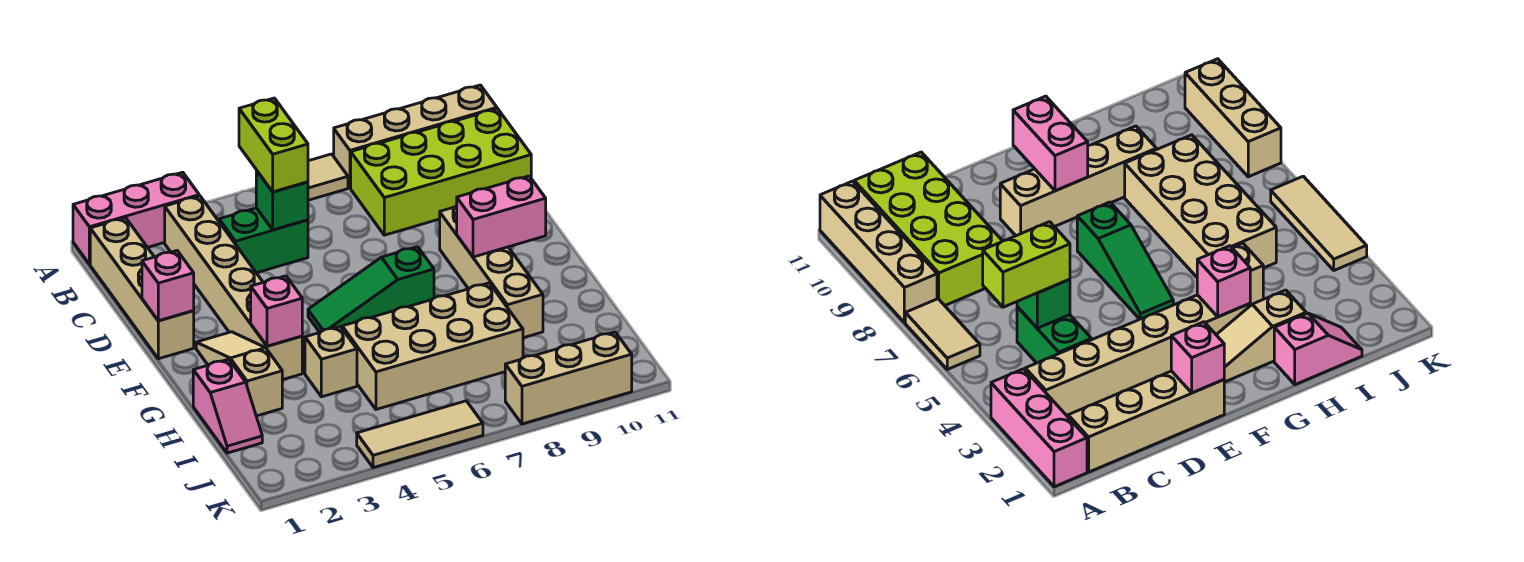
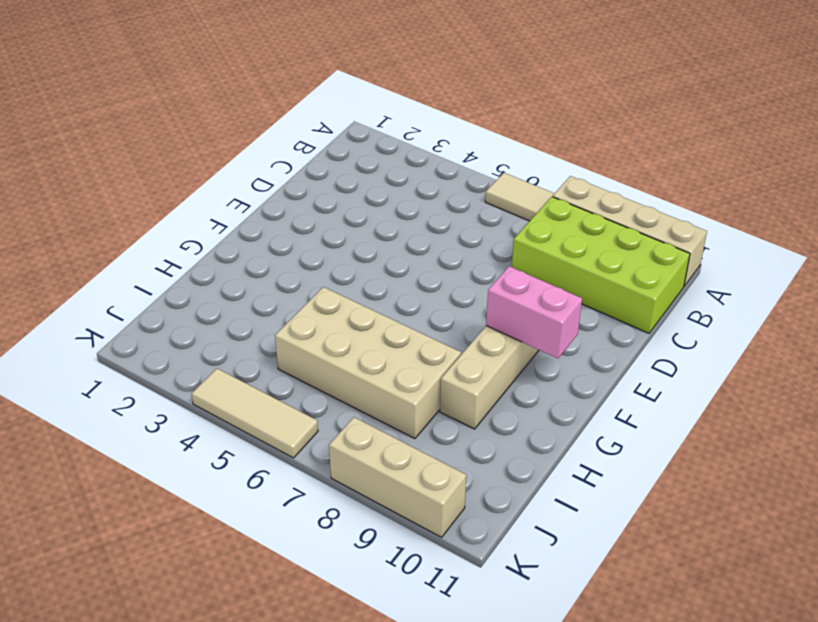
none -> pink brick A1:A3 level 1
none -> tan brick B1:E1 level 1
none -> tan brick B3:G3 level 1

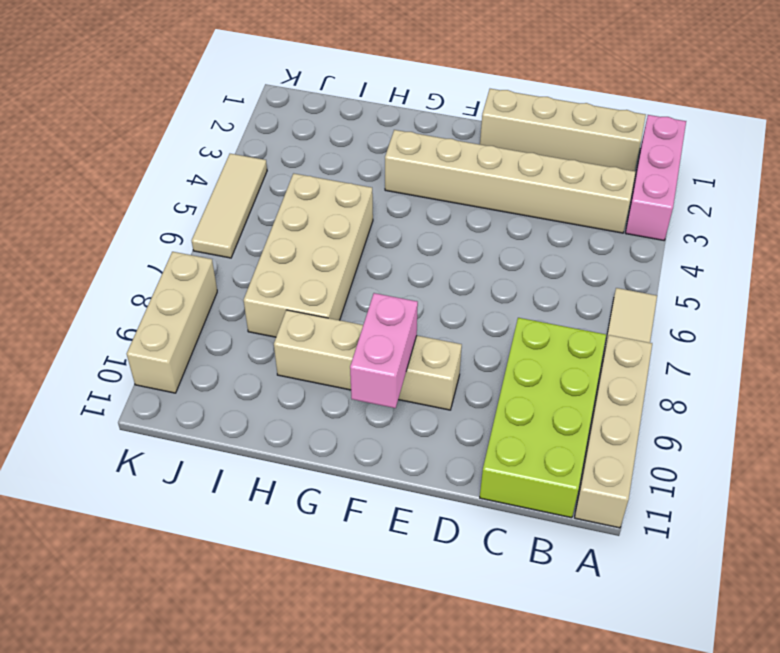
none -> green brick C4:C5 level 1
none -> tan slope F2:H2 level 1 top H
none -> green slope F5:F7 level 1 top 7

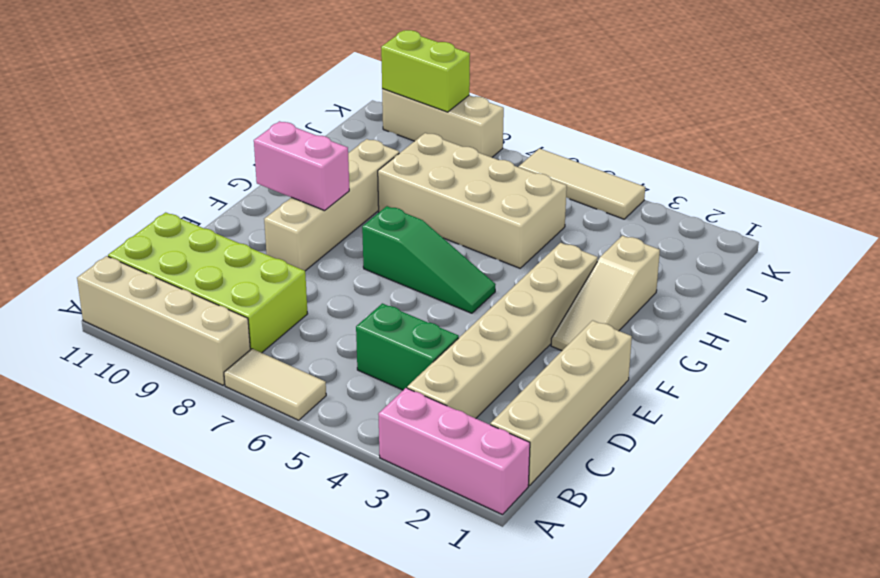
lime brick K9:K10 level 2 -> lime brick B5:C5 level 3
none -> pink slope H1:I1 level 1 top H
none -> tan brick H4 level 1
none -> green brick C5 level 2

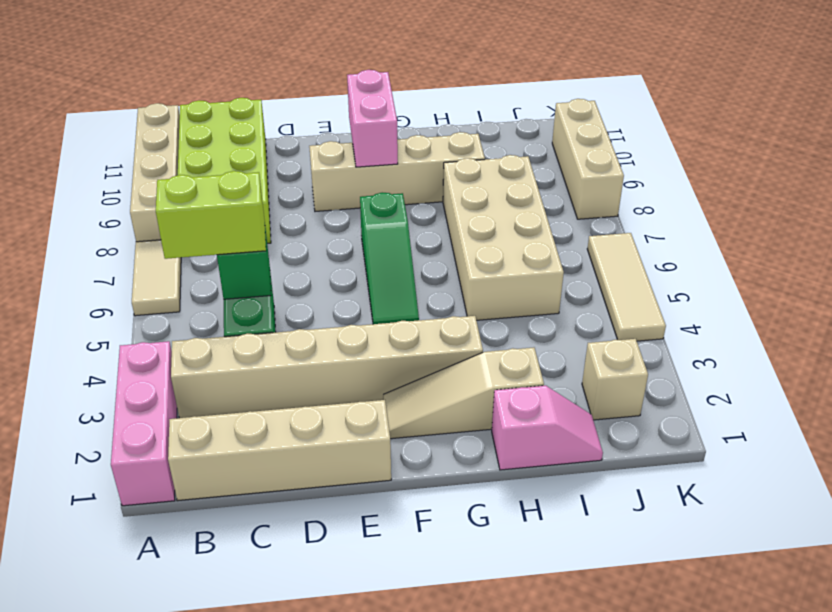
tan brick J2 level 1 -> tan brick H4 level 1
none -> pink brick E1 level 2
none -> pink brick G3 level 2

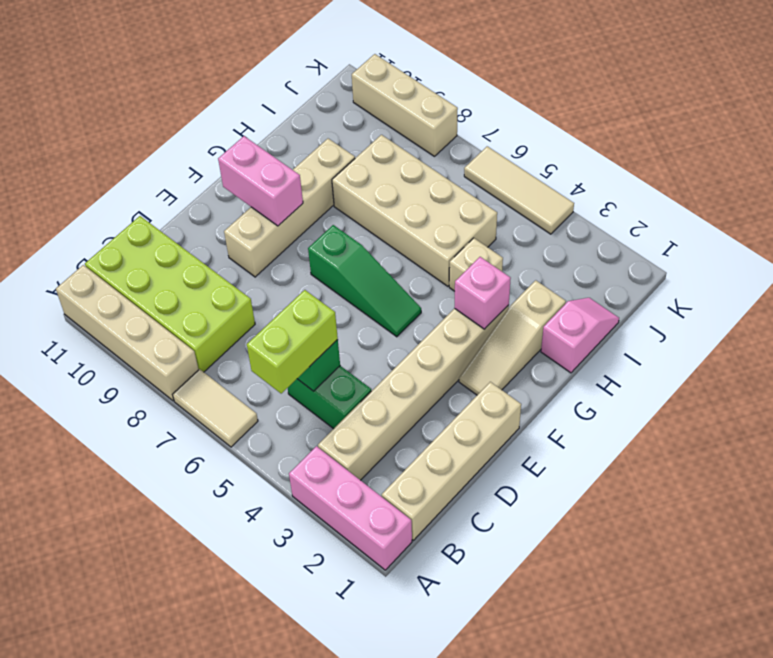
none -> pink brick E1 level 2

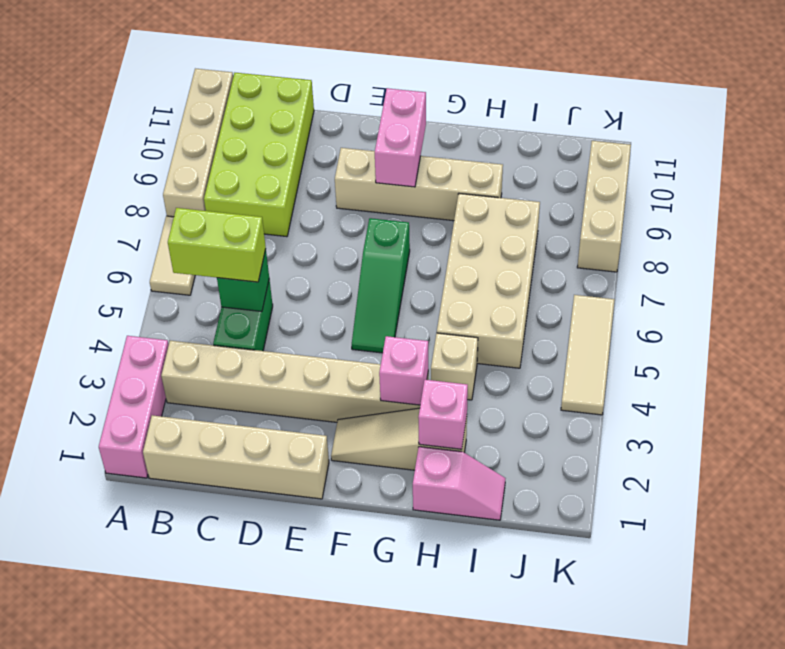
pink brick H2 level 2 -> pink brick E1 level 2

